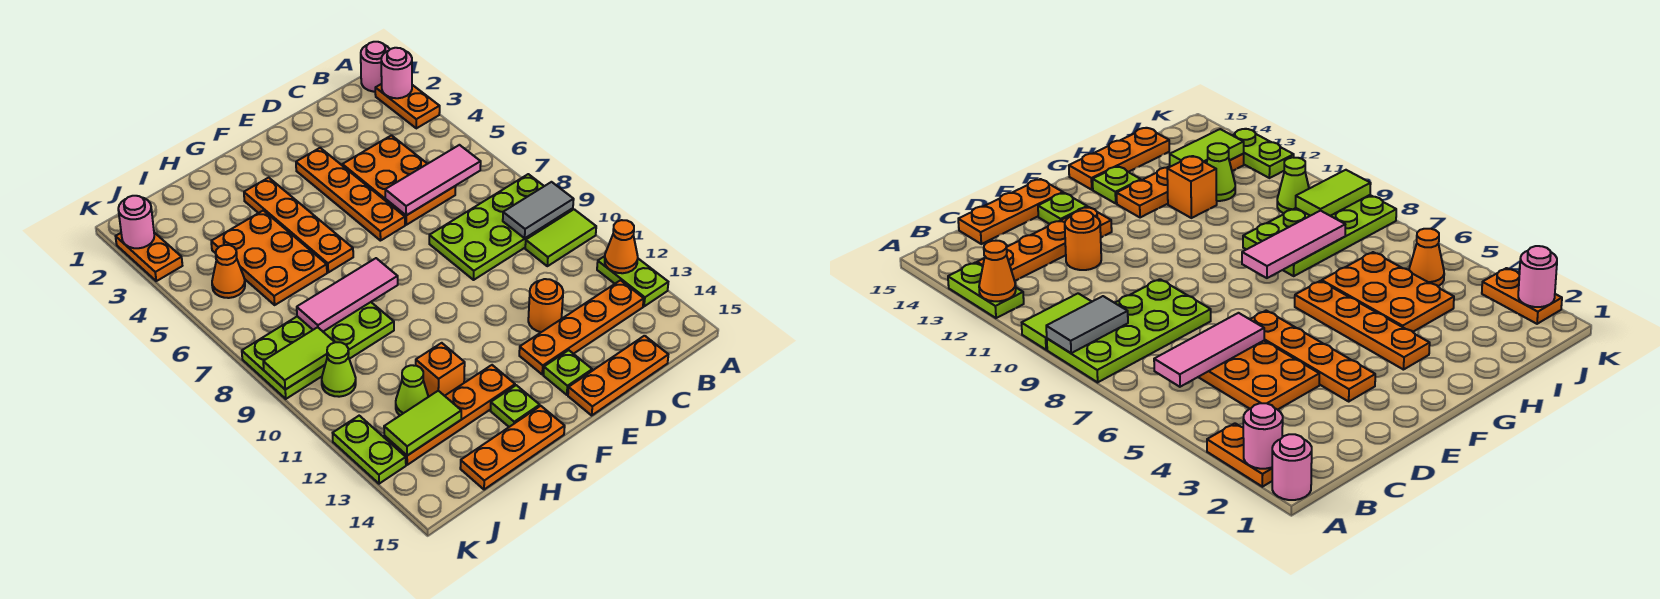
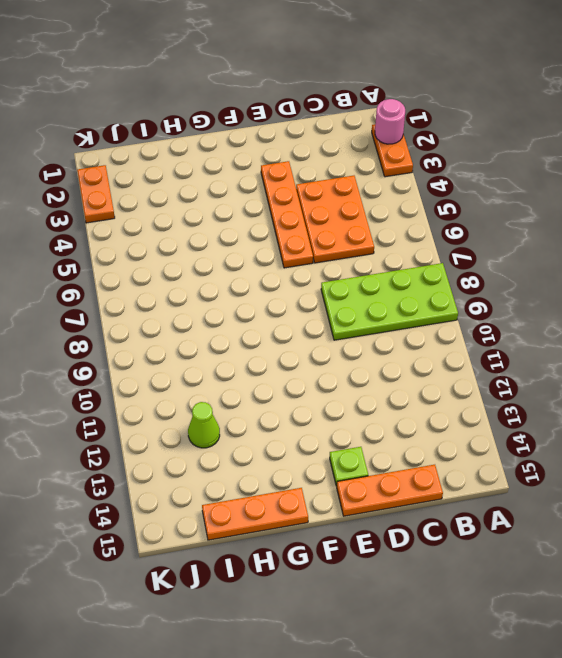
none -> pink round brick A1 level 1
none -> lime tile A10:B10 level 1
none -> lime plate A12:A13 level 1
none -> orange plate B13:E13 level 1

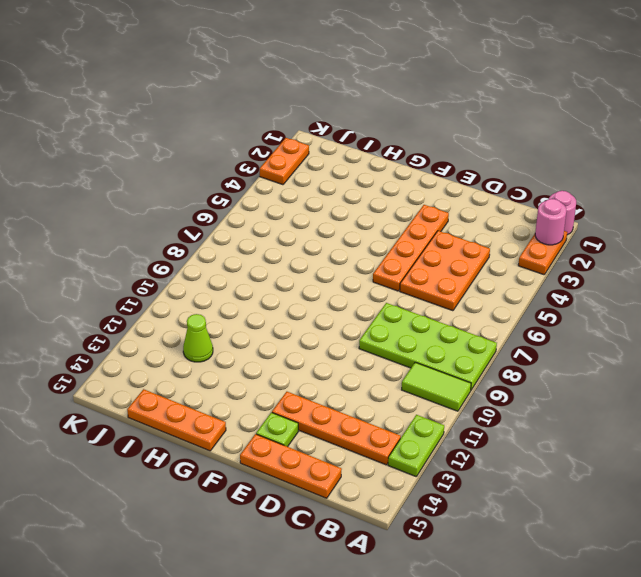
none -> orange round brick D12 level 1
none -> orange plate G3:G6 level 1
none -> orange plate G13:J13 level 1
none -> lime plate G14 level 1

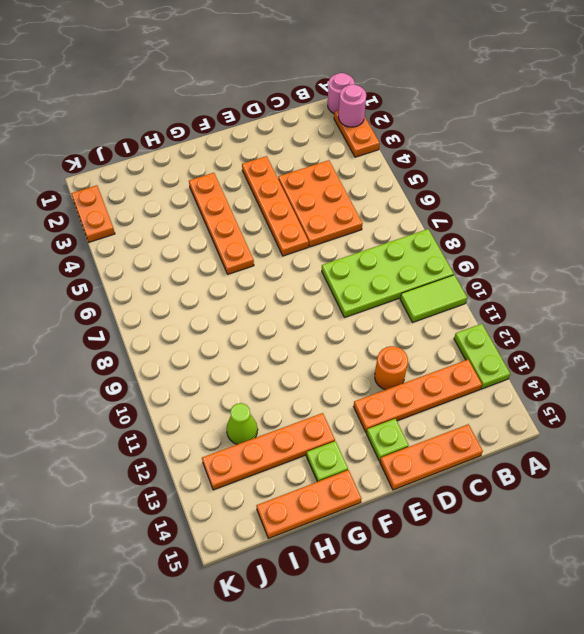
none -> orange plate H4:I6 level 1
none -> lime plate H8:K9 level 1
none -> orange brick H12 level 1
none -> orange cone J5 level 1

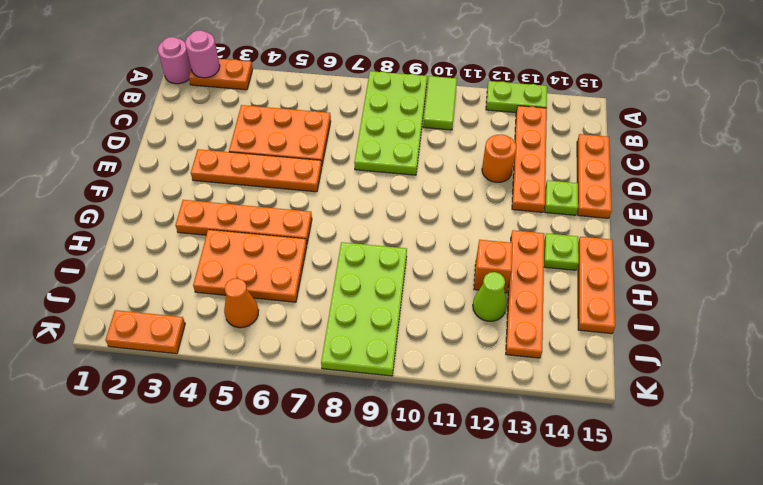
none -> lime cone J10 level 1
none -> lime plate K12:K13 level 1
none -> grey tile A9:B9 level 2
none -> orange cone A12 level 2

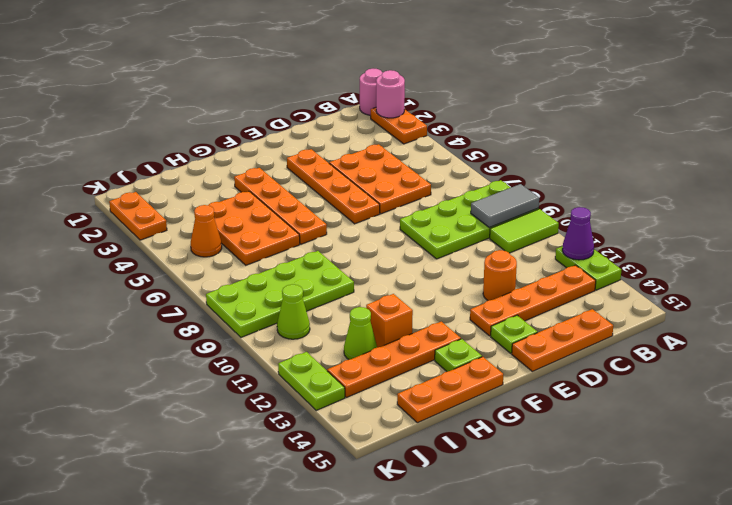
purple cone A12 level 2 -> orange cone A12 level 2
none -> pink tile B6:D6 level 2
none -> pink tile G8:I8 level 2
none -> lime tile I13:J13 level 2
none -> lime tile J9:K9 level 2

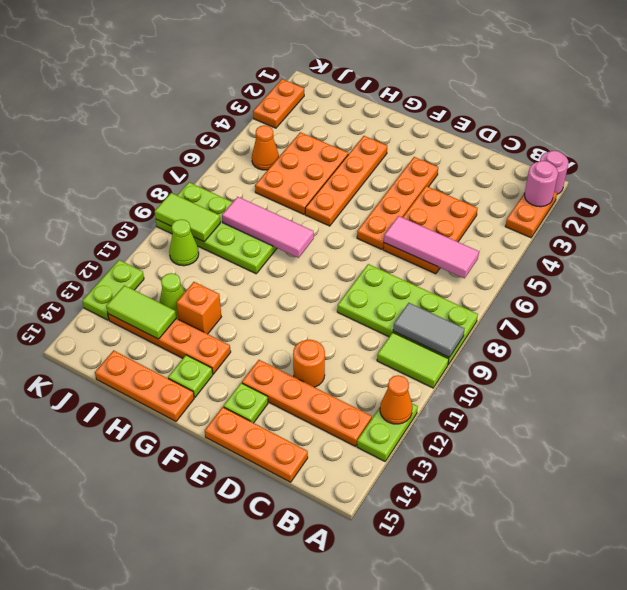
none -> pink round brick K2 level 2

